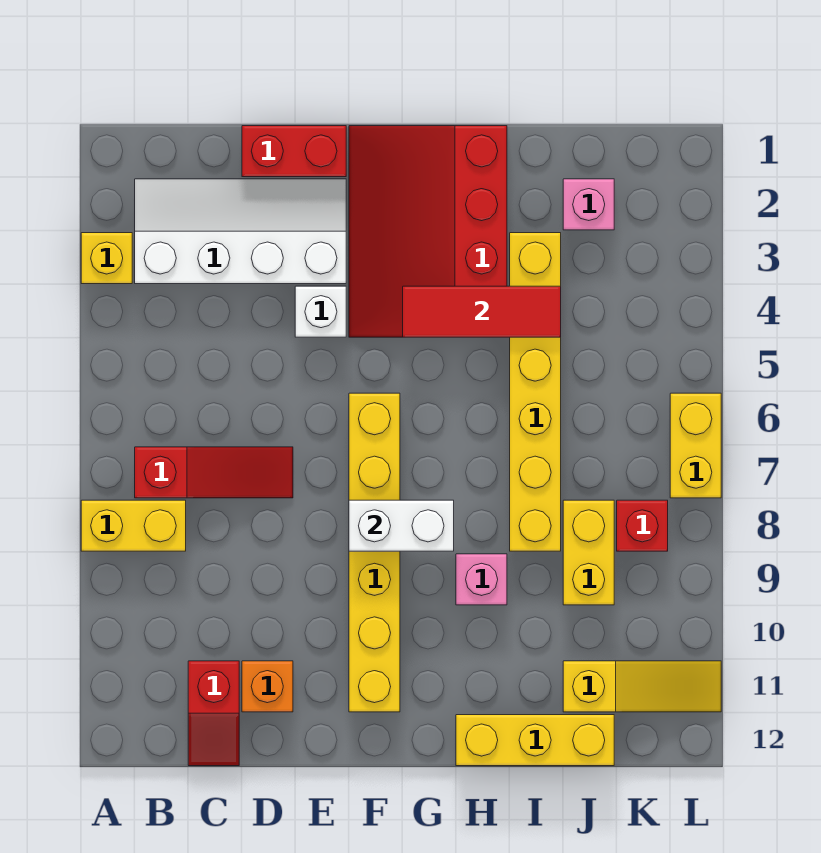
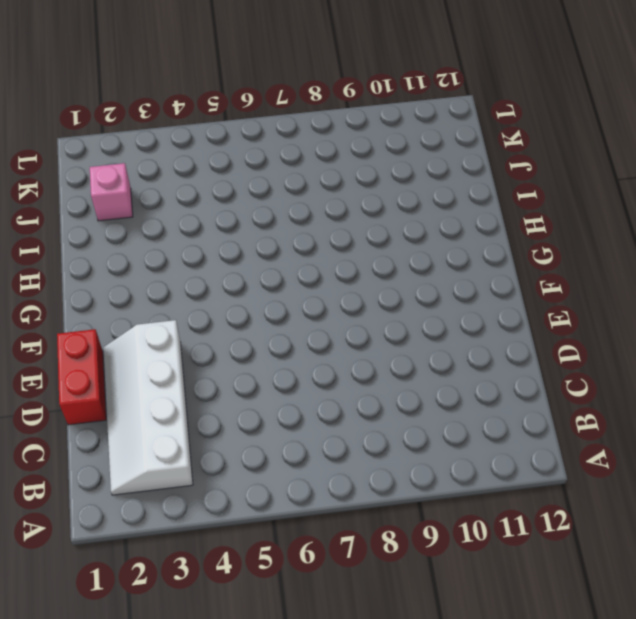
none -> yellow brick A3 level 1
none -> yellow brick A8:B8 level 1
none -> red slope B7:D7 level 1 top B

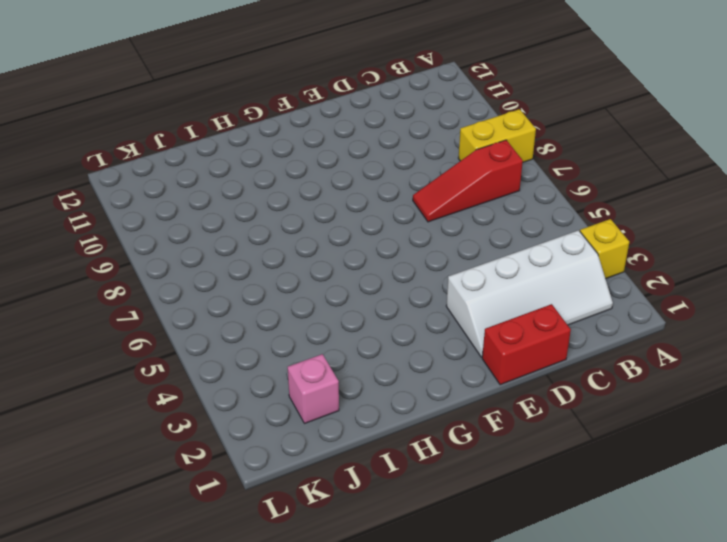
none -> red slope C11:C12 level 1 top 11
none -> orange brick D11 level 1
none -> white brick E4 level 1

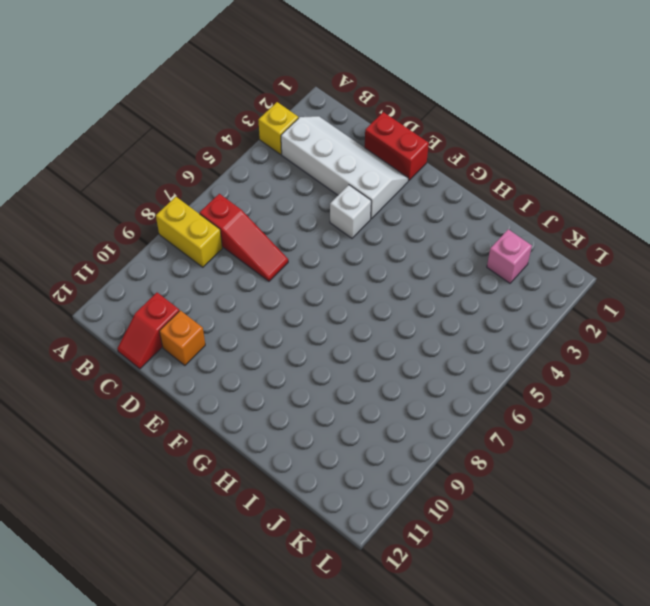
none -> red slope F1:H4 level 1 top H
none -> yellow brick F6:F11 level 1
none -> pink brick H9 level 1

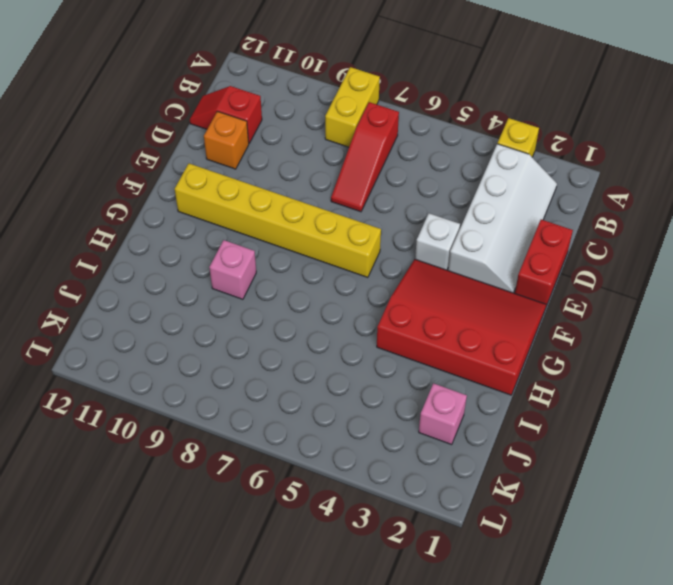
none -> yellow brick H12:J12 level 1
none -> yellow brick I3:I8 level 1
none -> yellow brick J8:J9 level 1

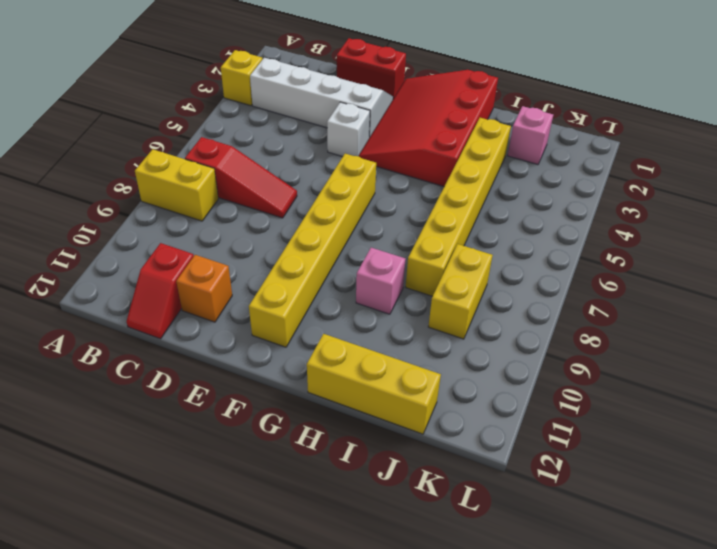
none -> yellow slope J11:L11 level 1 top J
none -> red brick K8 level 1
none -> yellow brick L6:L7 level 1

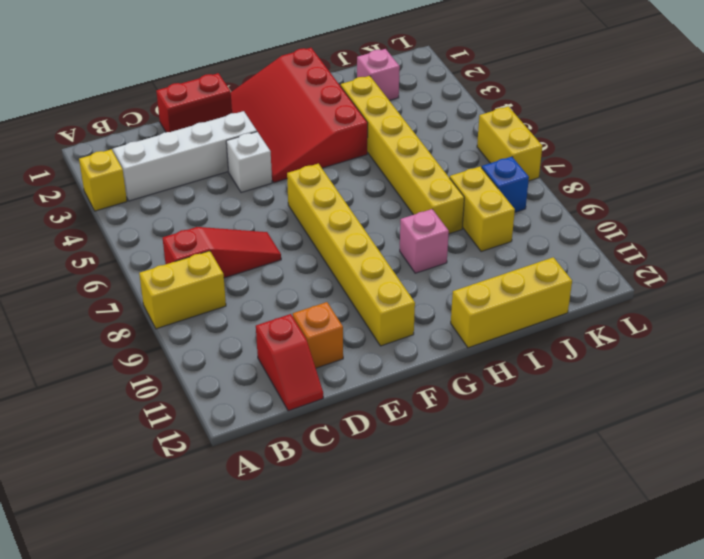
blue brick K8 level 1 -> red brick K8 level 1
none -> yellow slope J11:L11 level 1 top J
none -> white brick F8:G8 level 2
none -> red tile G4:I4 level 2

